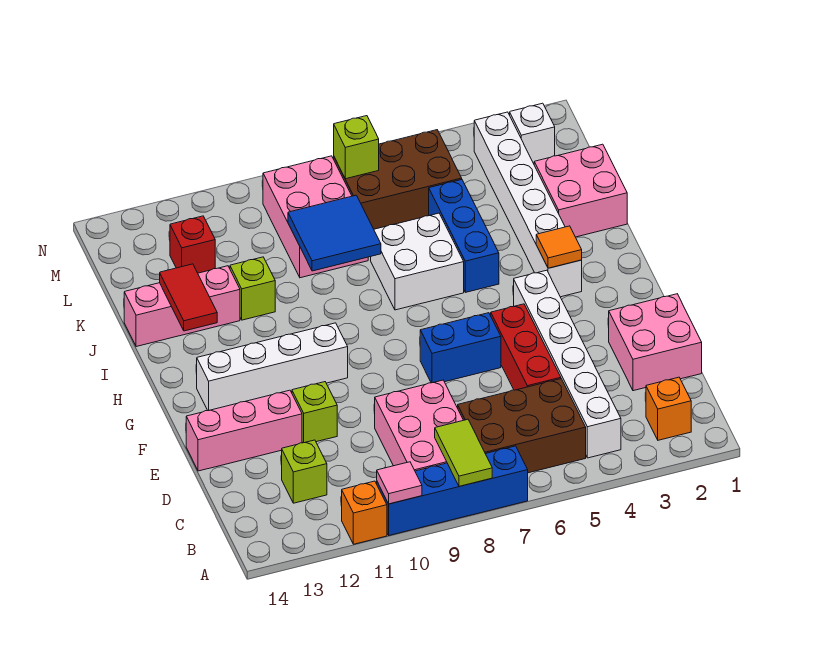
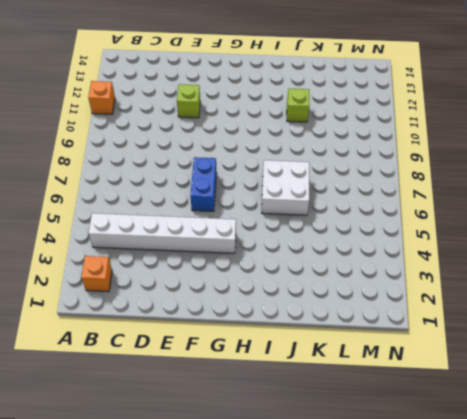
none -> blue brick A7:A10 level 1
none -> brown brick B5:C7 level 1
none -> pink brick B8:D9 level 1

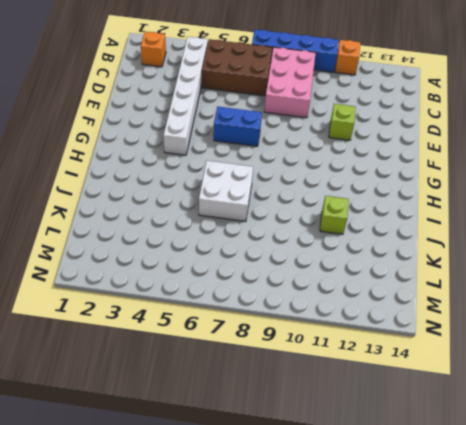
none -> lime brick C12 level 1
none -> pink brick D1:E2 level 1
none -> red brick D5:F5 level 1

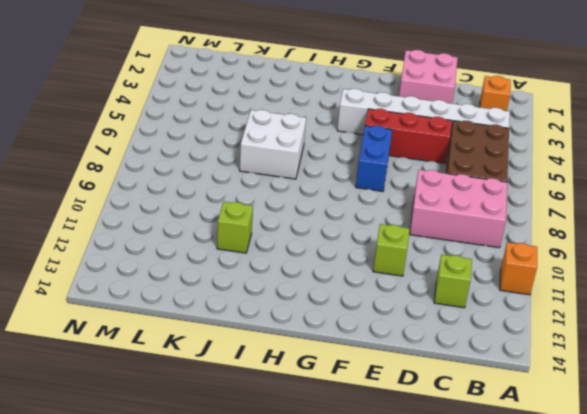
none -> blue brick A7:A10 level 1
none -> pink brick E12:E14 level 1
none -> white brick G10:G13 level 1

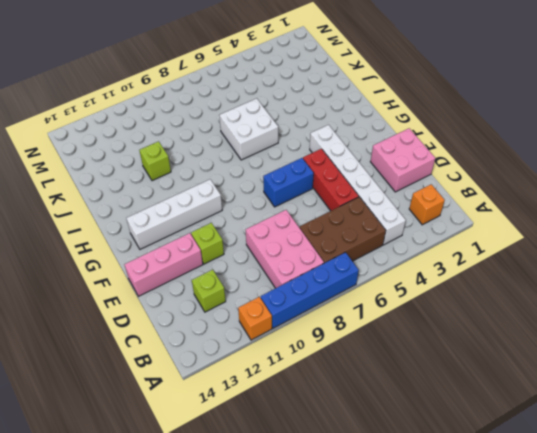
none -> white brick H3:M3 level 1
none -> blue brick I5:K5 level 1
none -> pink brick J1:K2 level 1

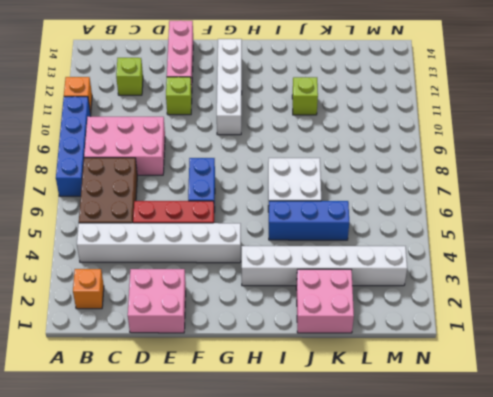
none -> pink brick J12:J14 level 1
none -> pink brick K8:M9 level 1
none -> brown brick L5:M7 level 1

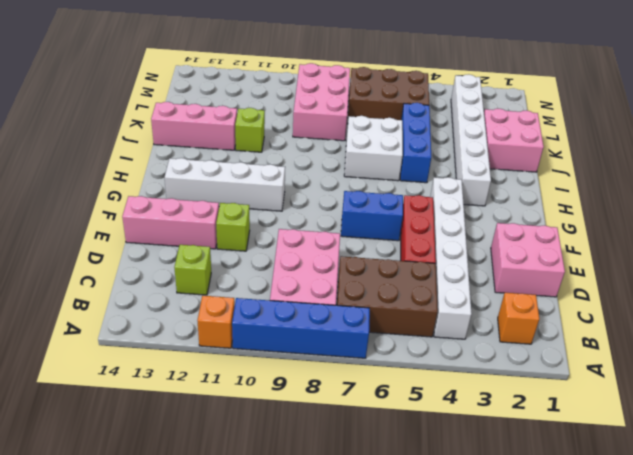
none -> red brick L12 level 1
none -> white brick M2 level 1
none -> lime tile A8:B8 level 2

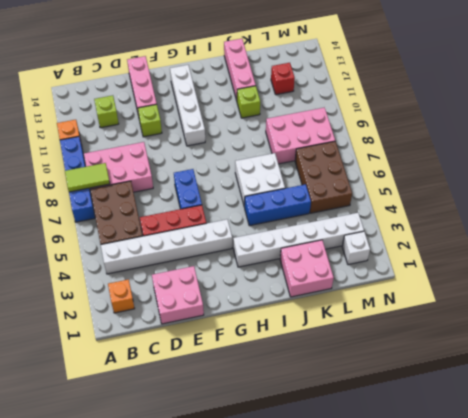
none -> pink tile A10 level 2
none -> orange tile H3 level 2
none -> red tile I13:J13 level 2

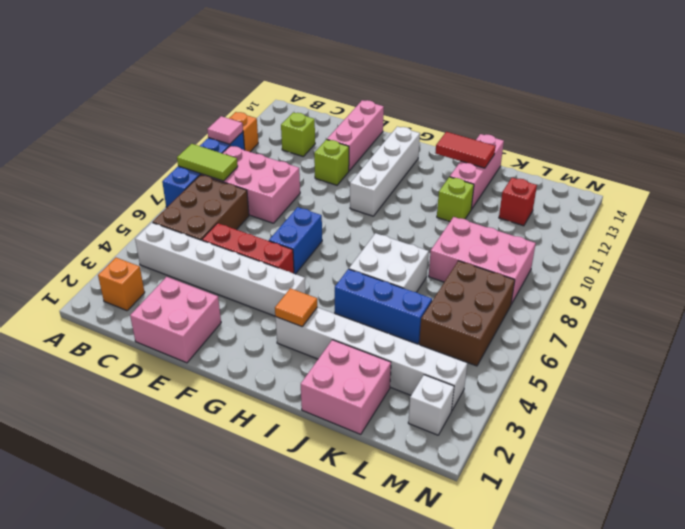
none -> blue tile J8:K9 level 2
none -> lime brick M7 level 2

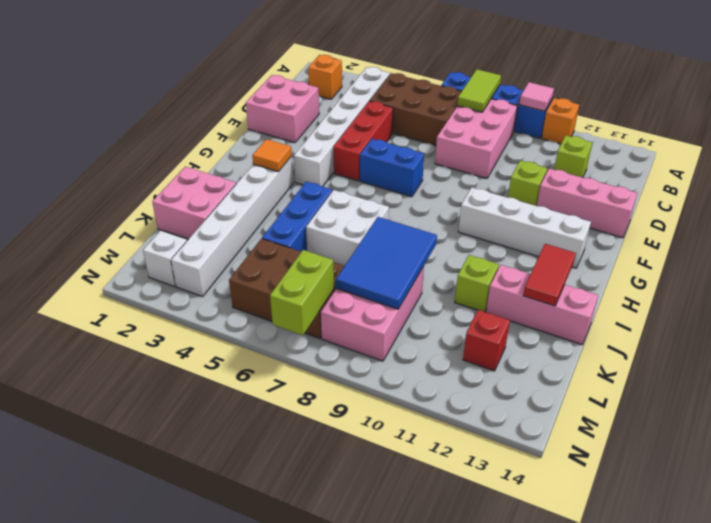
blue tile J8:L9 level 2 -> blue tile J8:K9 level 2
lime brick M7:N7 level 2 -> lime brick M7 level 2

